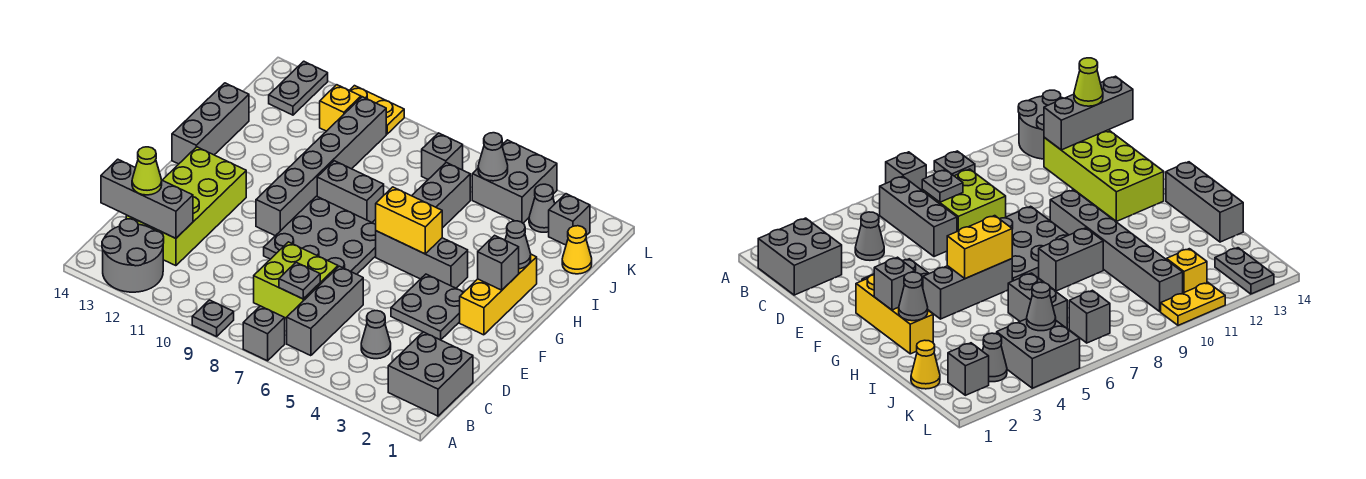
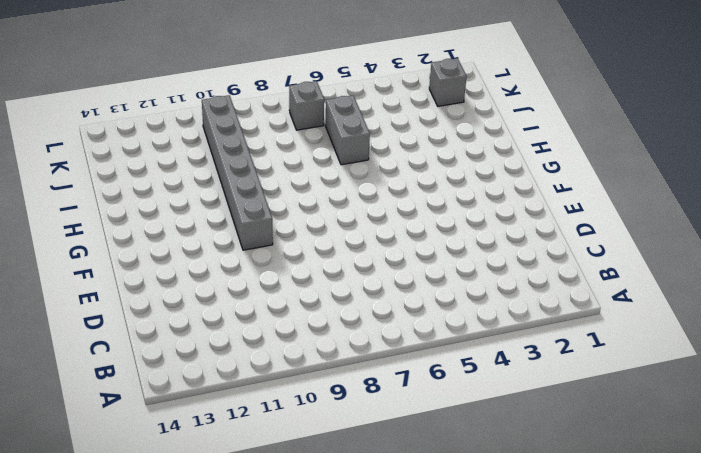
none -> grey brick A7 level 1
none -> grey plate A9 level 1
none -> grey round brick A12:B13 level 1
none -> grey brick B1:C2 level 1

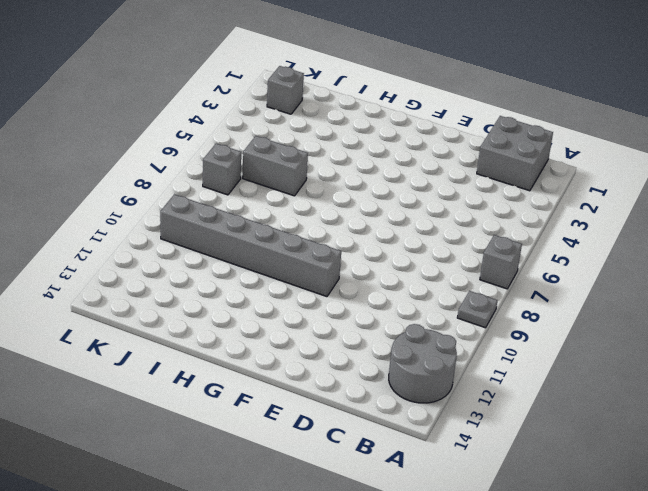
none -> grey brick B6:D6 level 1
none -> grey cone C4 level 1
none -> lime brick C7:D8 level 1
none -> lime brick C12:F13 level 1

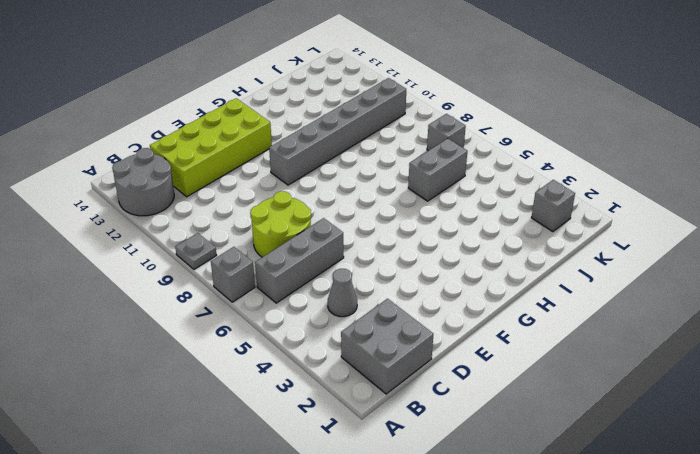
lime round brick C7:D8 level 1 -> lime brick C7:D8 level 1
none -> grey plate E3:F4 level 1
none -> grey plate E7:G9 level 1
none -> yellow brick F2:H2 level 1
none -> grey brick G4:G6 level 1

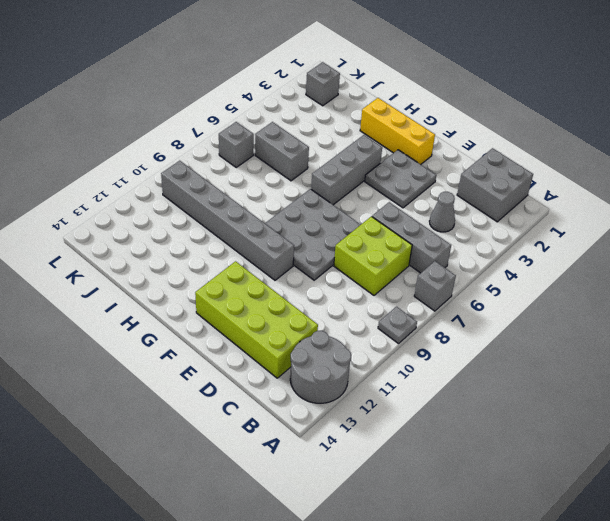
none -> grey brick G14:I14 level 1
none -> grey brick H8:H9 level 1
none -> yellow cone J1 level 1
none -> grey cone K3 level 1

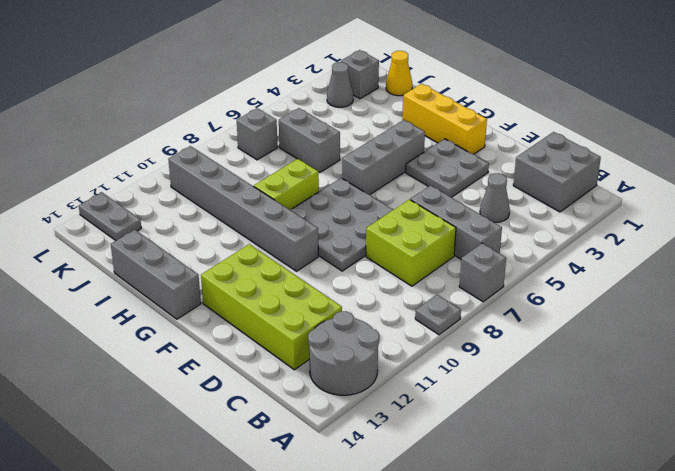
lime brick H8:H9 level 1 -> grey brick H8:H9 level 1
none -> grey brick K4:L5 level 1
none -> yellow brick K11 level 1
none -> yellow plate L10:L11 level 1
none -> grey plate C7 level 2

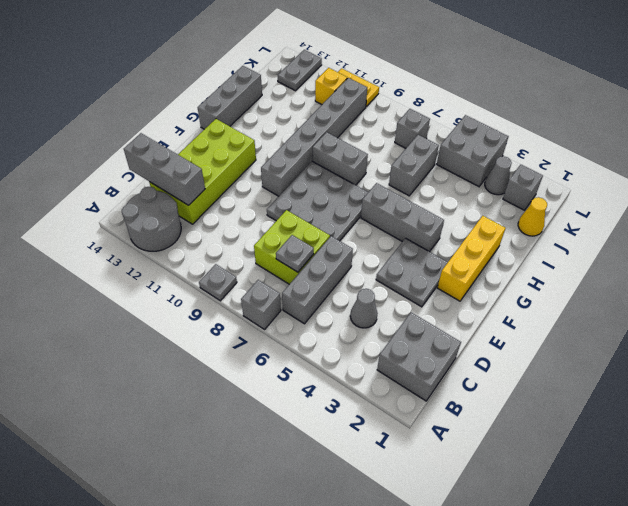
none -> grey brick G2 level 2
none -> yellow brick G5:G6 level 2
none -> grey cone H2 level 2
none -> grey cone K5 level 2

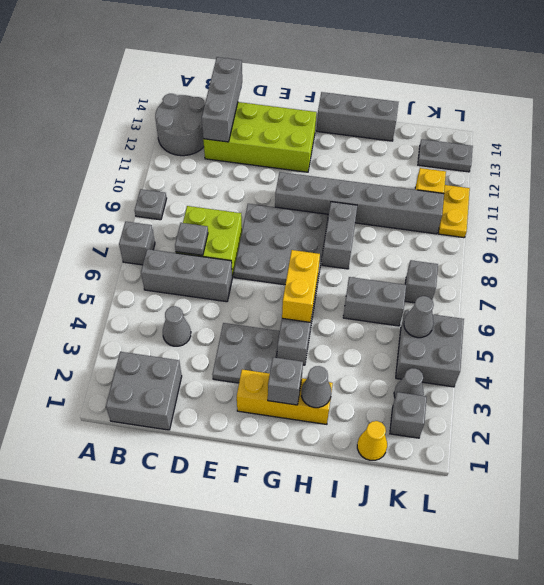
none -> lime cone C13 level 3

